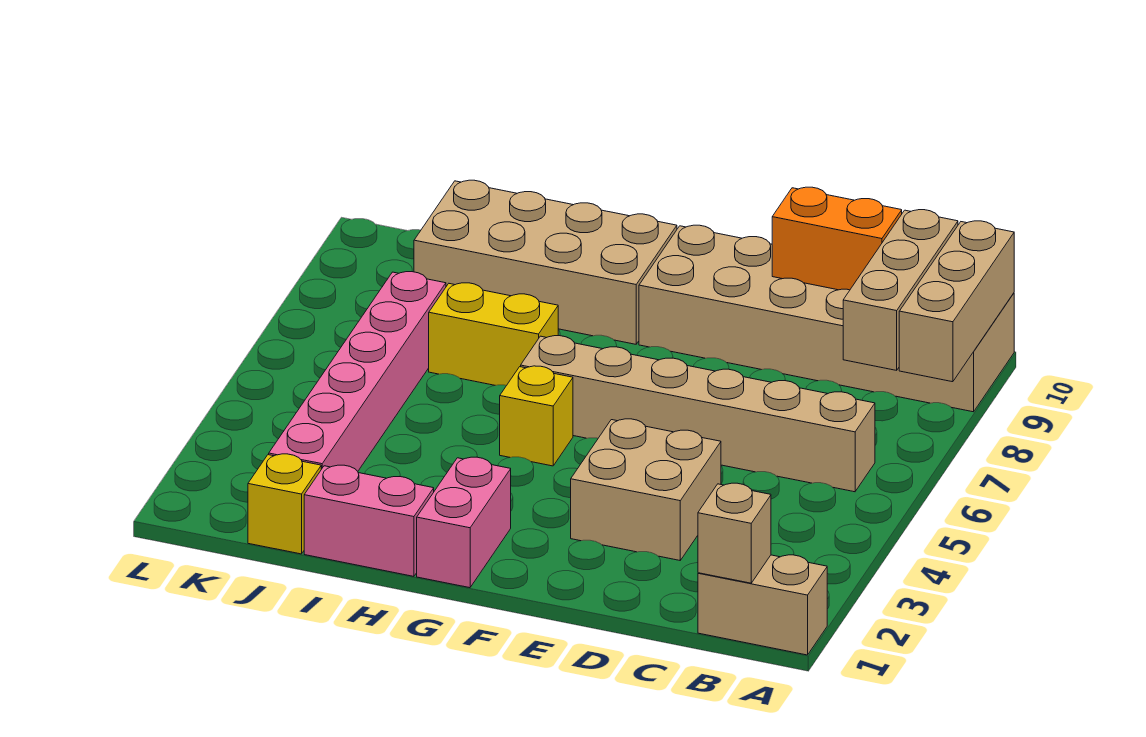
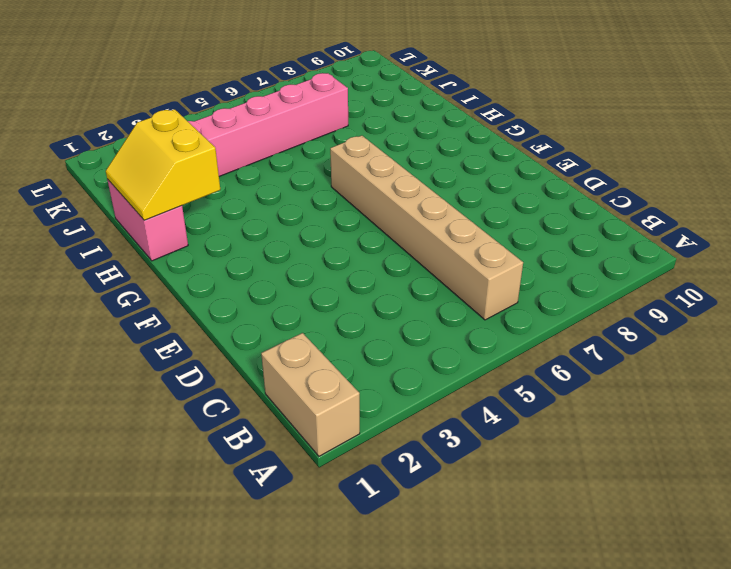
yellow slope H1:I2 level 2 top 2 -> none
none -> tan brick A9:F10 level 1
none -> tan brick D3:E4 level 1
none -> pink brick G1:G2 level 1

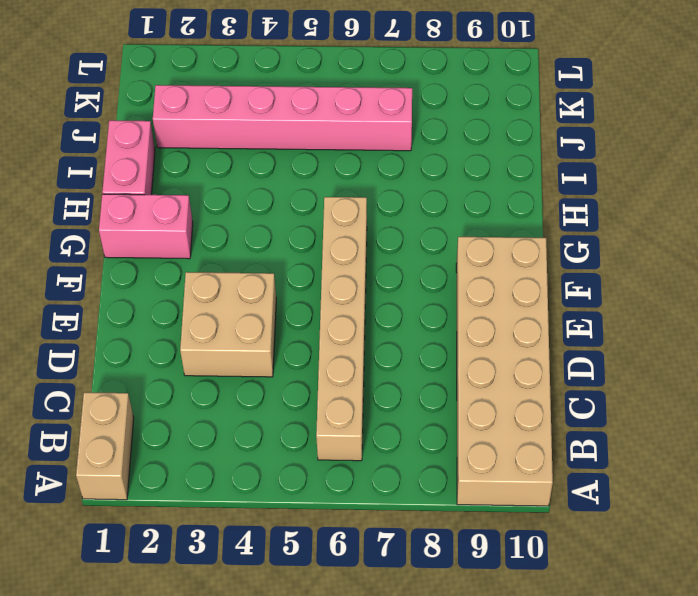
none -> yellow brick G5 level 1
none -> tan brick G9:J10 level 1
none -> yellow brick H7:I7 level 1

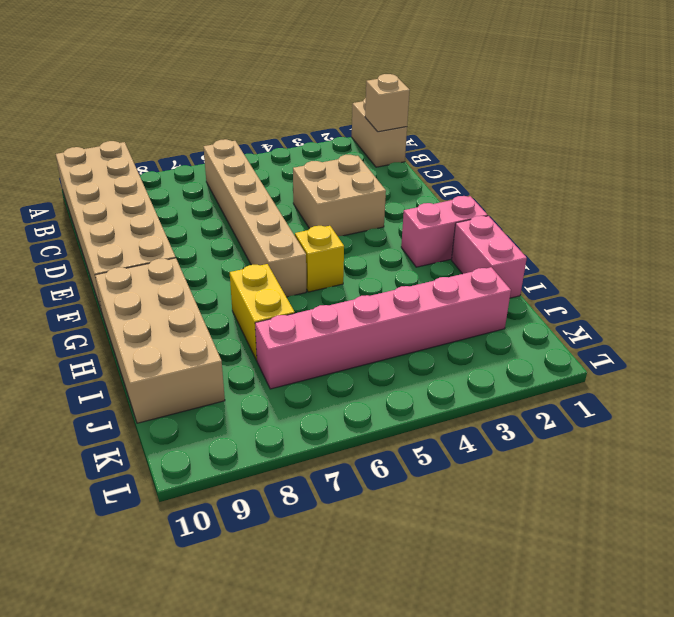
none -> yellow brick J1 level 1
none -> tan brick A8:A10 level 2
none -> tan brick B8:B10 level 2

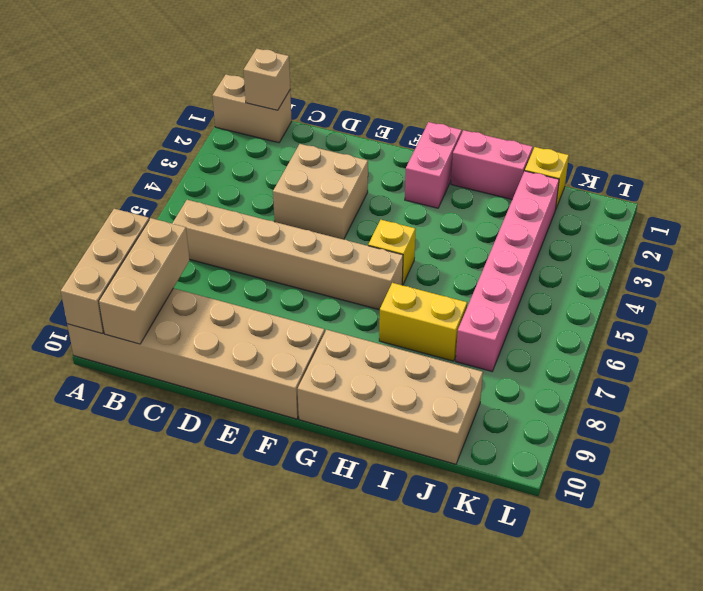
none -> orange brick C10:D10 level 2

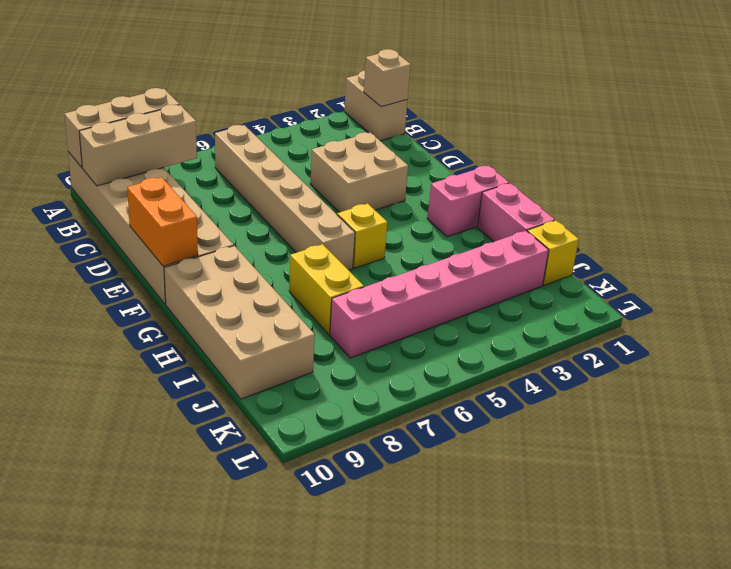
orange brick E10:F10 level 2 -> orange brick C10:D10 level 2

